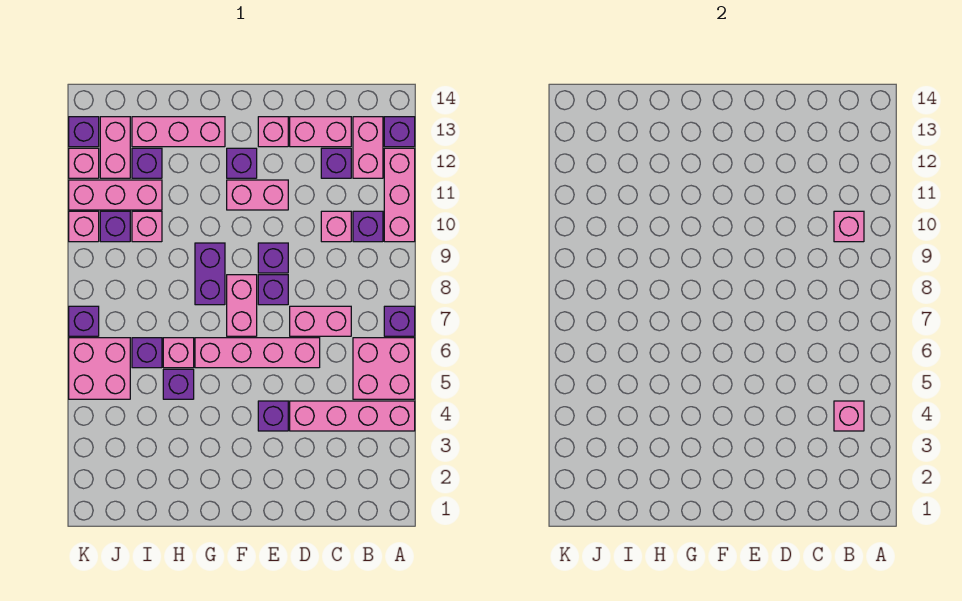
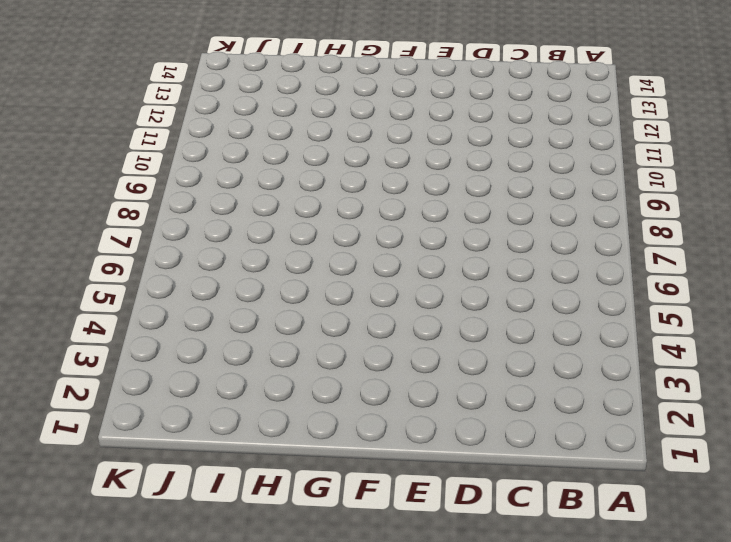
none -> pink brick A4:D4 level 1
none -> pink brick A5:B6 level 1
none -> purple brick A7 level 1
none -> pink brick A10:A12 level 1

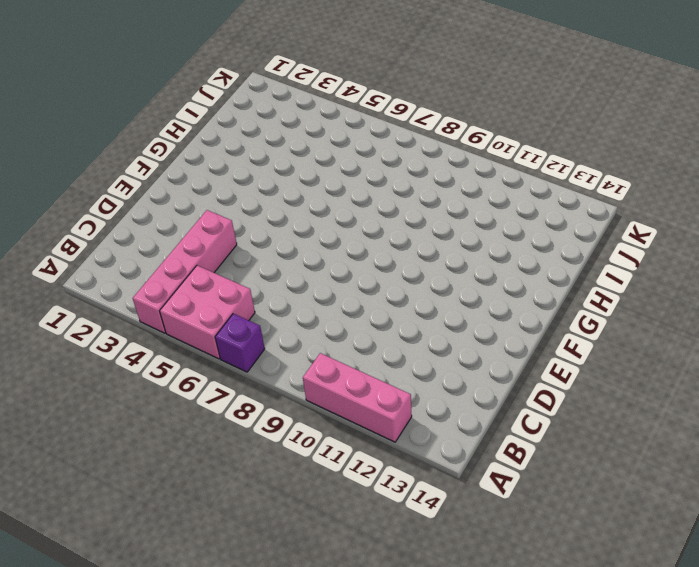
none -> purple brick A13 level 1
none -> purple brick B10 level 1
none -> pink brick B12:B13 level 1
none -> pink brick C7:D7 level 1

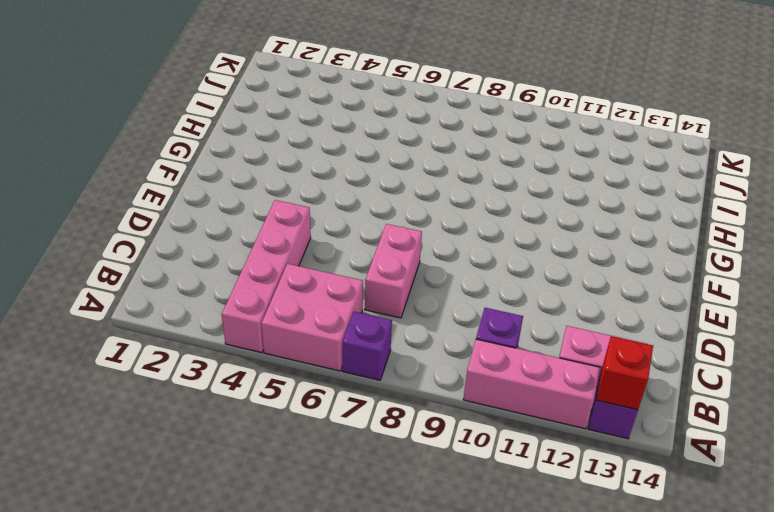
red brick A13 level 2 -> none
none -> pink brick C10 level 1
none -> purple brick C12 level 1
none -> pink brick C13:D13 level 1
none -> pink brick D6:G6 level 1

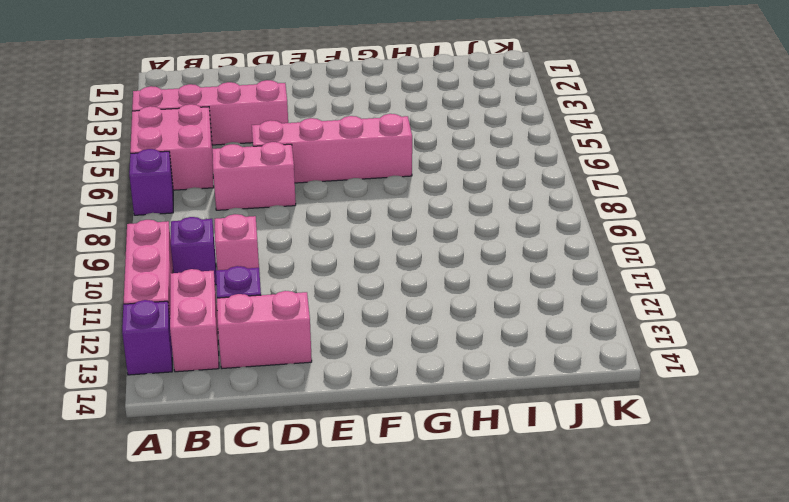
none -> purple brick E4 level 1
none -> purple brick E8 level 1
none -> purple brick E9 level 1
none -> pink brick E11:F11 level 1

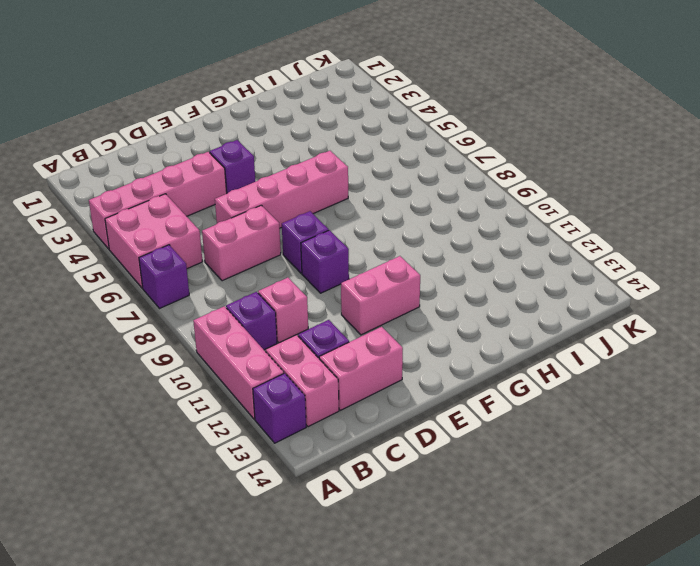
none -> pink brick E13 level 1
none -> pink brick F7:F8 level 1
none -> purple brick F12 level 1
none -> purple brick G8:G9 level 1

